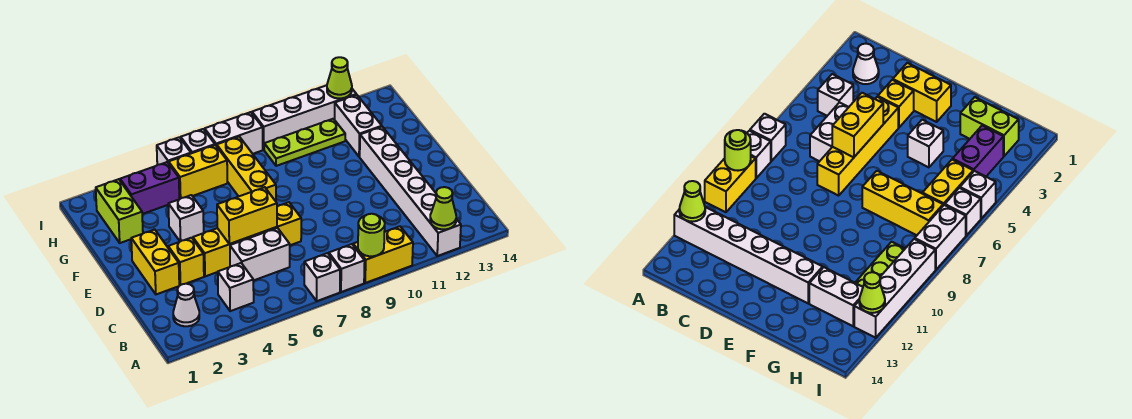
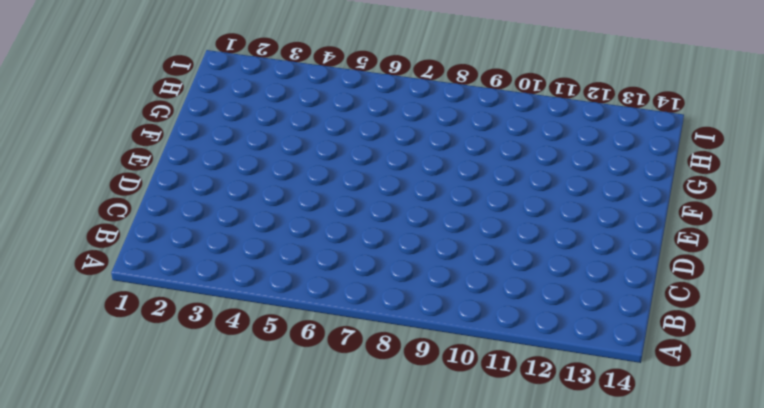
none -> white brick A7 level 1
none -> white brick A8 level 1
none -> yellow brick A9:A10 level 1

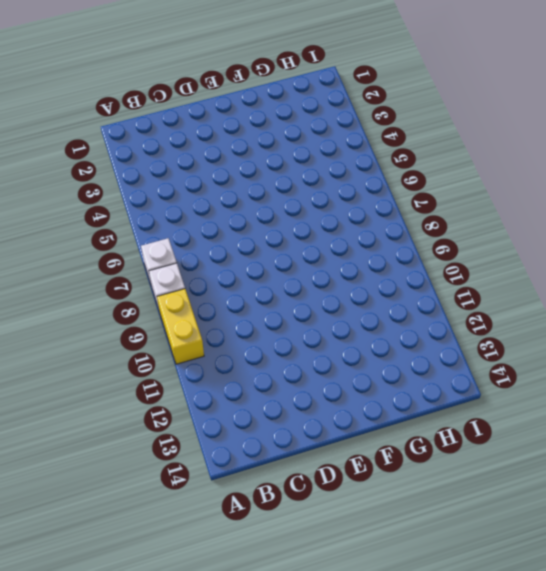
none -> white brick A12:F12 level 1
none -> white cone B2 level 1
none -> white brick B4 level 1

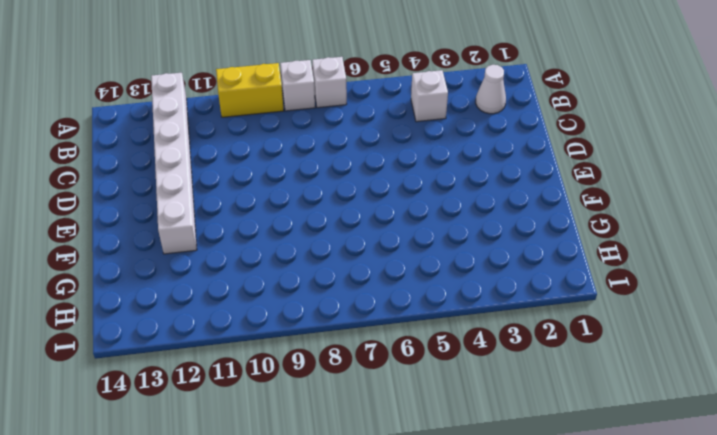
none -> white brick C5:C6 level 1
none -> yellow brick D2:E2 level 1
none -> yellow brick D3 level 1

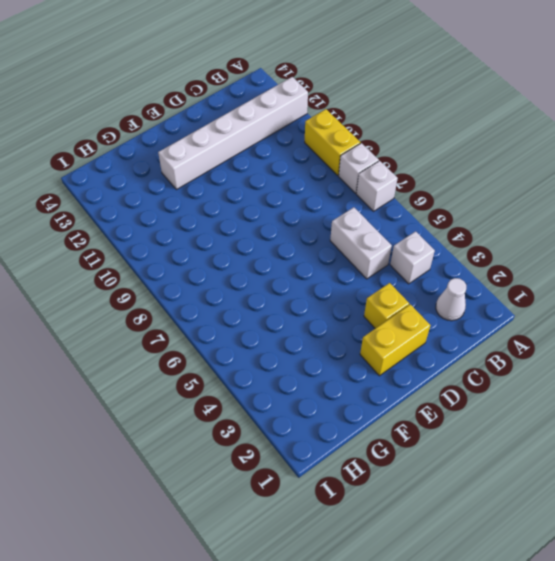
none -> yellow brick D4:D7 level 1
none -> white brick F4 level 1
none -> yellow brick F7:H7 level 1

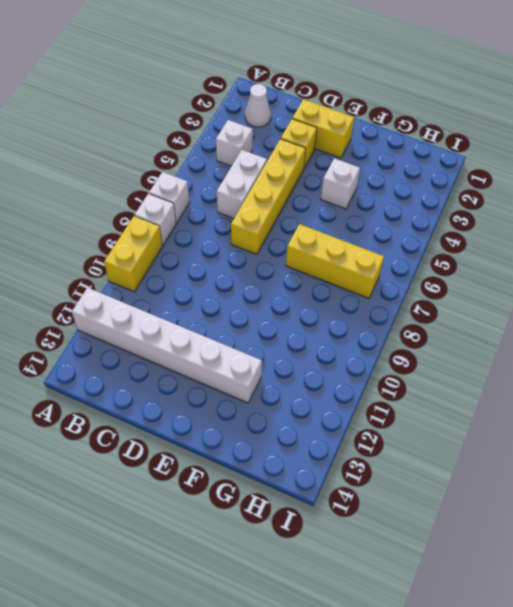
none -> lime brick G2:H2 level 1
none -> white brick G12:H12 level 1
none -> purple brick H3:H4 level 1

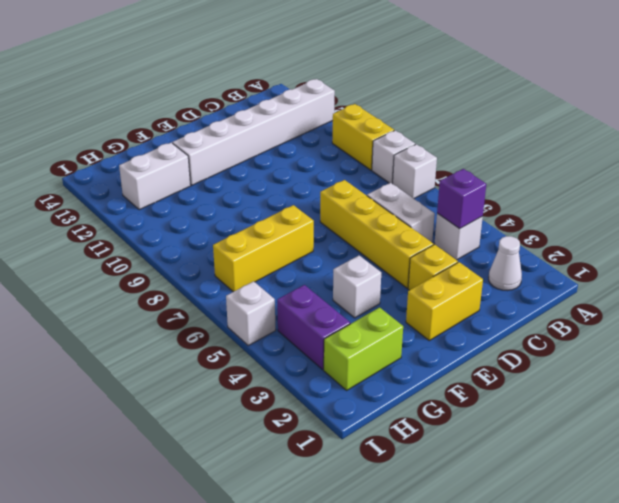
purple brick B4 level 2 -> none
none -> yellow brick H5:H6 level 1
none -> lime plate H9:H11 level 1
none -> white brick I6 level 1

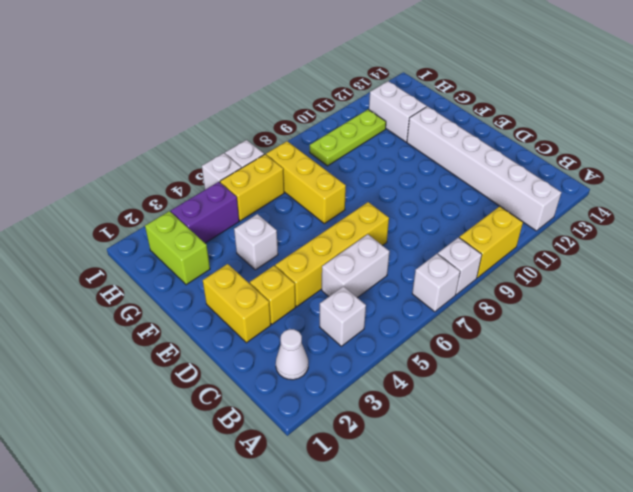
none -> white brick I7:I8 level 1
none -> white brick I9:I12 level 1
none -> lime round brick A9 level 2

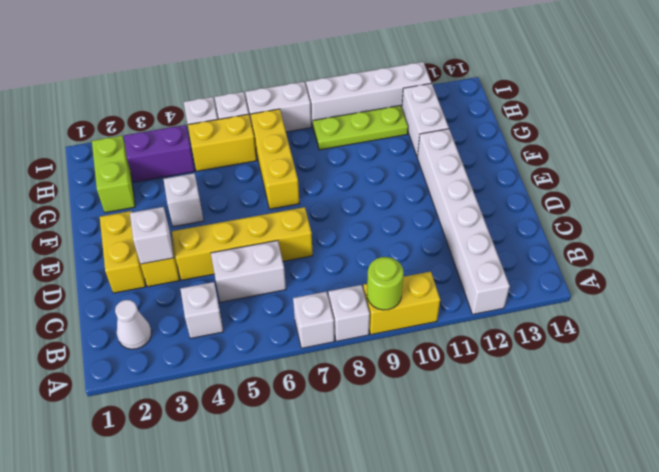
white brick D3 level 2 -> none
none -> lime cone A12 level 2
none -> yellow brick D5:D6 level 2
none -> lime cone I12 level 2

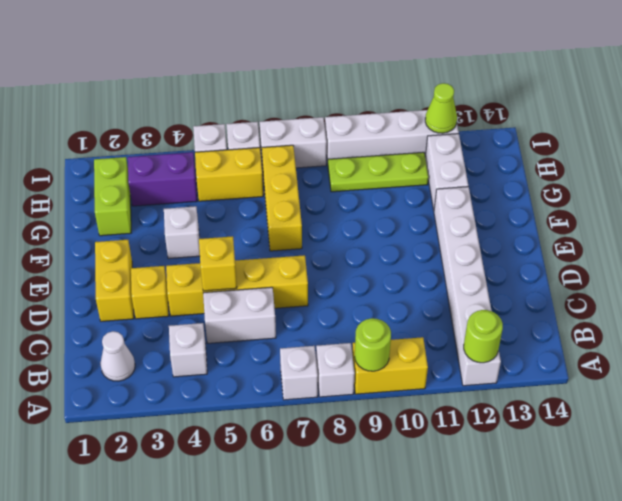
lime round brick A12 level 2 -> lime cone A12 level 2
yellow brick D5 level 2 -> yellow brick D5:D6 level 2

